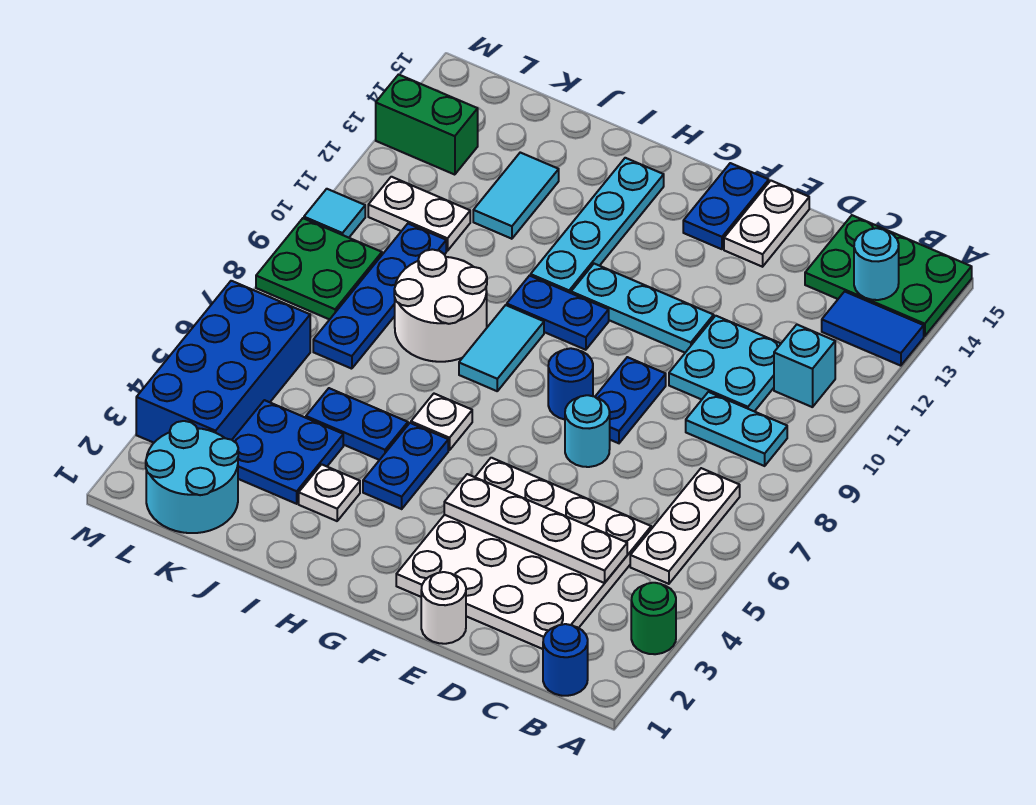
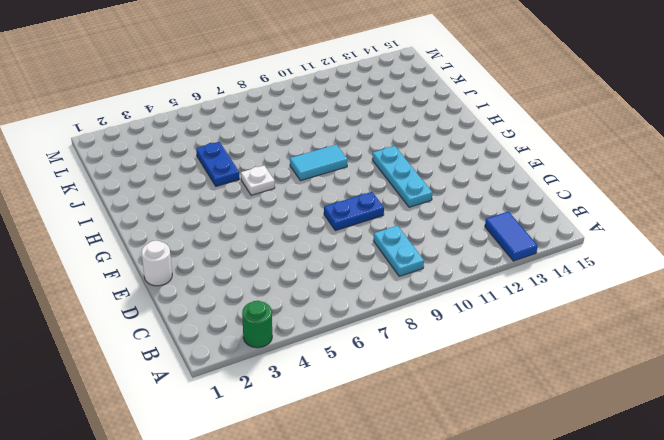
none -> green plate A14:C15 level 1
none -> blue round brick B1 level 1
none -> white plate B5:B7 level 1
none -> cyan brick B11 level 1

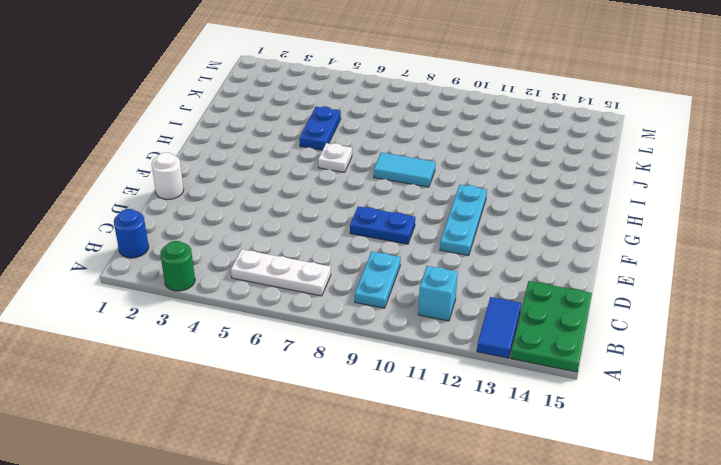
none -> white plate C2:F5 level 1
none -> cyan plate C10:D11 level 1
none -> cyan round brick E7 level 1
none -> white plate E14:E15 level 1

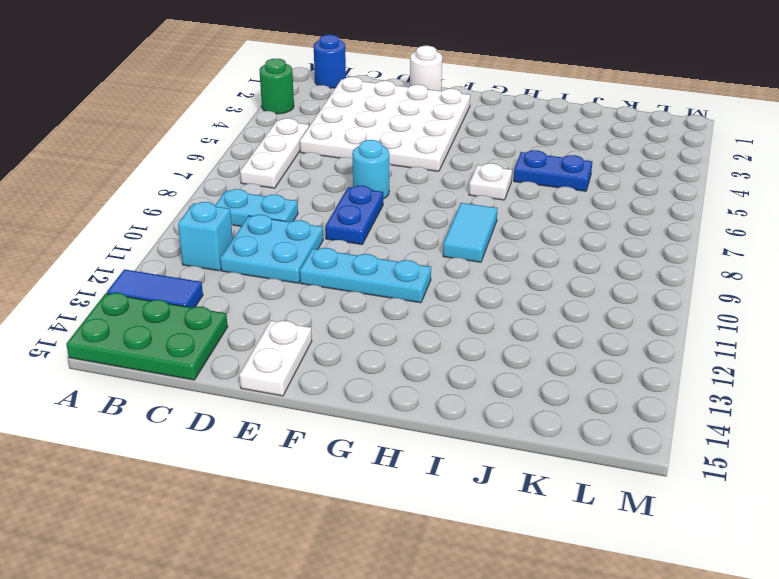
none -> blue round brick F8 level 1
none -> blue plate F14:F15 level 1
none -> blue plate G10:H10 level 1
none -> blue plate H4:H5 level 1

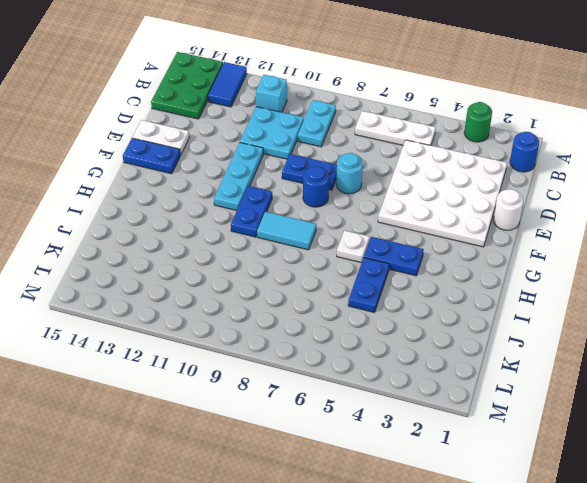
none -> cyan plate H11:H14 level 1
none -> white plate I3 level 1
none -> white round brick I8:J9 level 1
none -> blue plate J3:K4 level 1

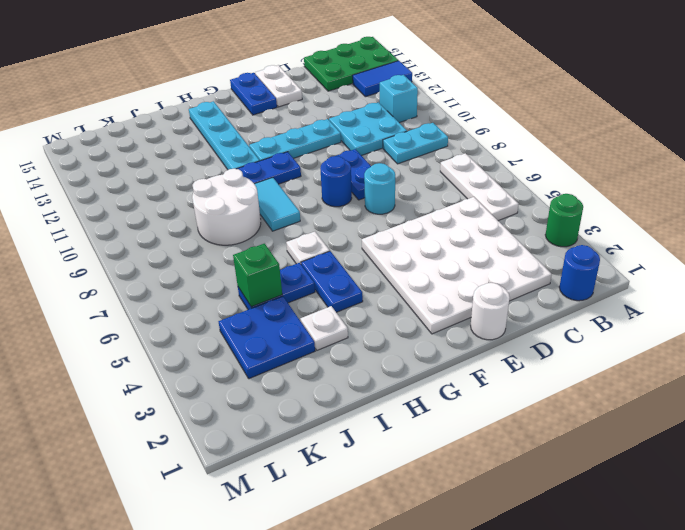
green brick J5 level 2 -> none
none -> cyan tile J12:J13 level 1
none -> cyan round brick K1:L2 level 1
none -> blue plate K7:K10 level 1
none -> white plate K11:L11 level 1

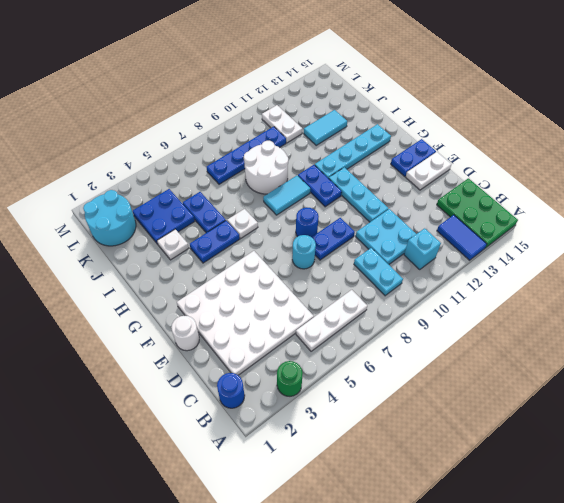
none -> blue brick L3:M6 level 1
none -> green plate L8:M9 level 1
none -> green brick L13:M13 level 1
none -> cyan tile M10 level 1

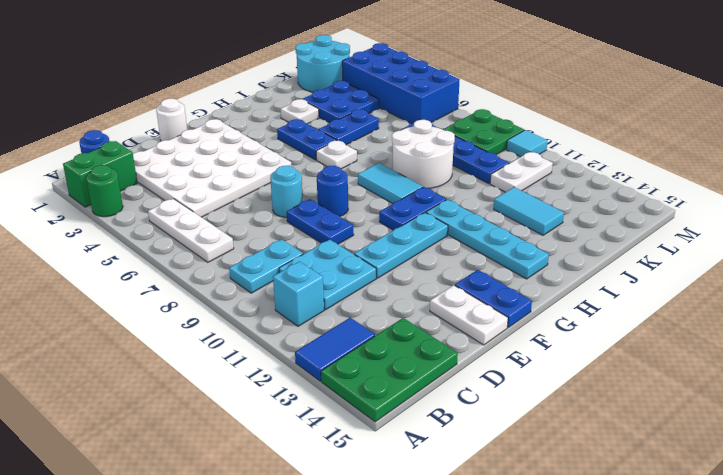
green brick A2:B2 level 1 -> green brick L13:M13 level 1
none -> cyan round brick B14 level 2
none -> white plate C4:F4 level 2

